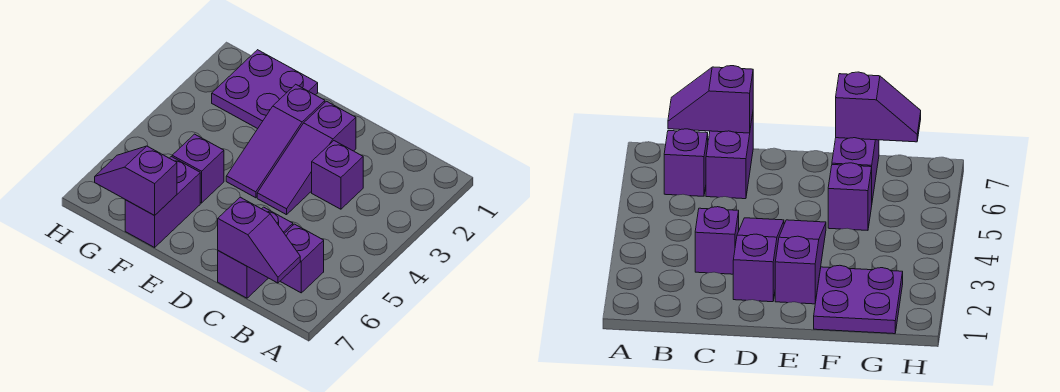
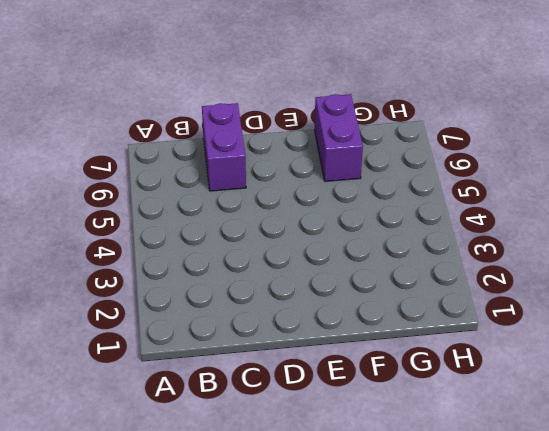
none -> purple brick B6 level 1
none -> purple brick C3 level 1

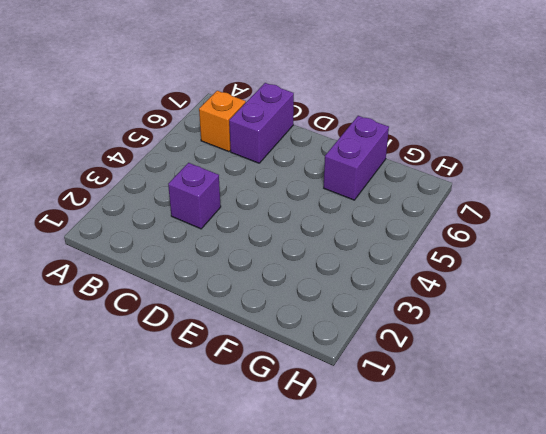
orange brick B6 level 1 -> purple brick B6 level 1
none -> purple slope D2:D4 level 1 top 2
none -> purple slope E2:E4 level 1 top 2

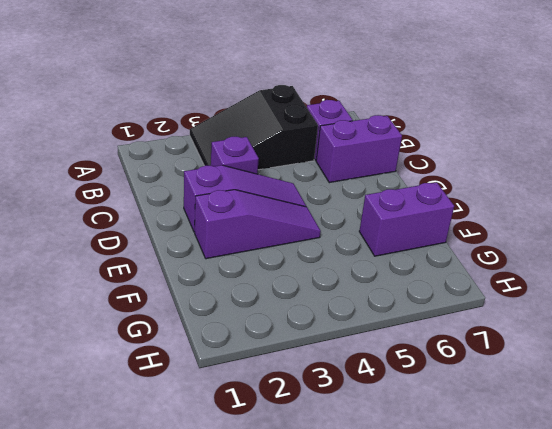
black slope A3:B5 level 1 top 5 -> none
none -> purple plate F1:G2 level 1
none -> purple brick F5 level 1

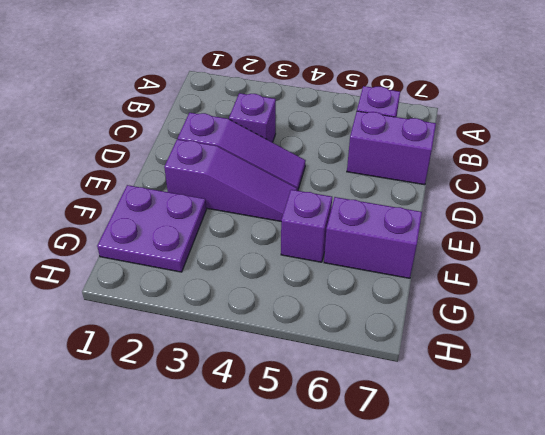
none -> purple slope B7:C7 level 2 top C
none -> purple slope F7:G7 level 2 top F

